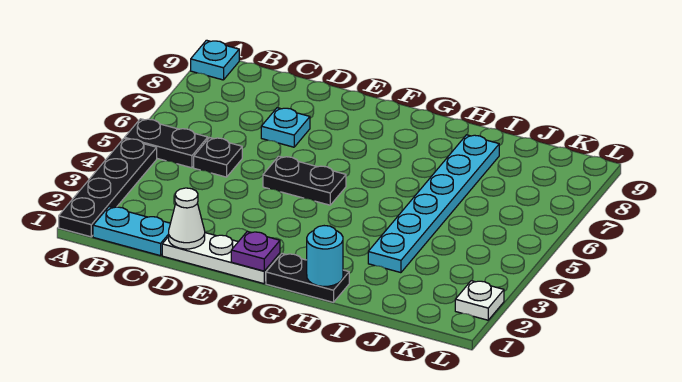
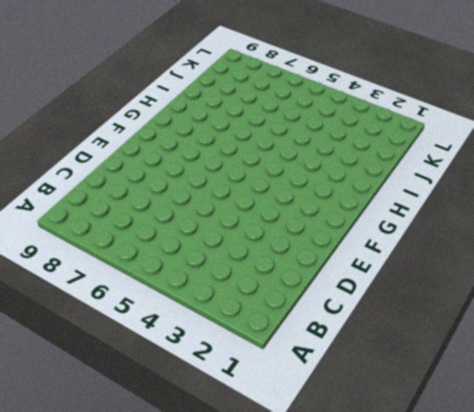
none -> black plate A1:A4 level 1
none -> black plate A5:B5 level 1
none -> cyan plate A9 level 1

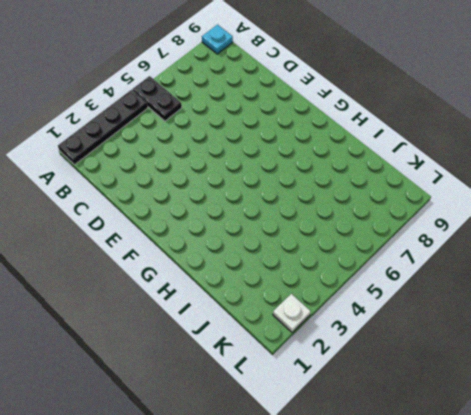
none -> cyan plate B1:C1 level 1
none -> black plate C5 level 1
none -> white plate D1:F1 level 1

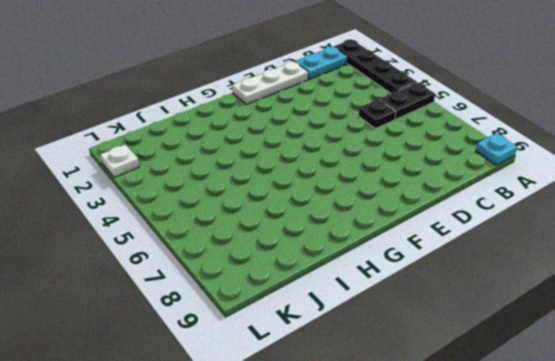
none -> cyan plate D7 level 1
none -> black plate E5:F5 level 1
none -> black plate G1:H1 level 1

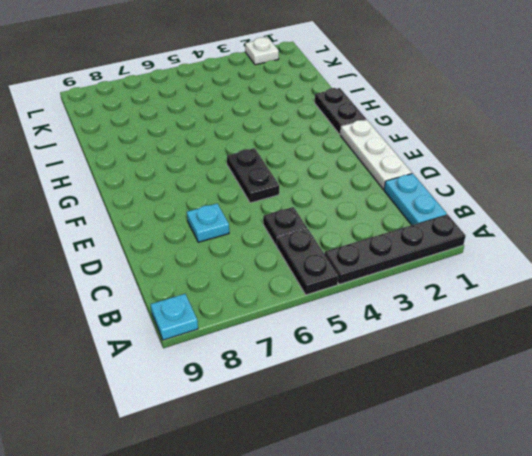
none -> cyan plate I3:I8 level 1
none -> white cone D1 level 2
none -> purple plate F1 level 2

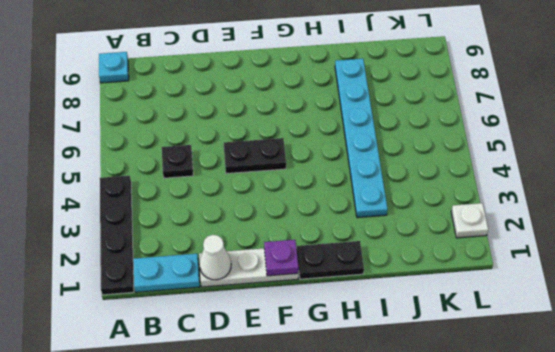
none -> black plate A5:B5 level 1
none -> cyan plate D7 level 1
none -> cyan round brick H1 level 2

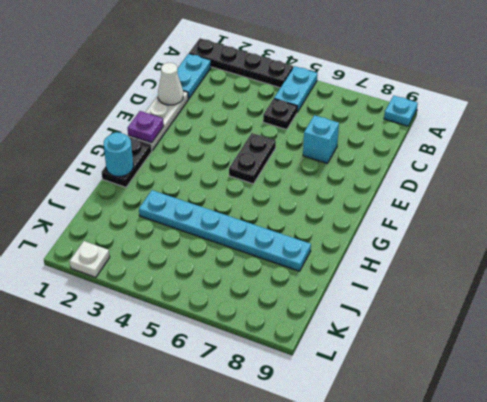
cyan plate A5:B5 level 1 -> black plate A5:B5 level 1
cyan brick D7 level 1 -> cyan plate D7 level 1

